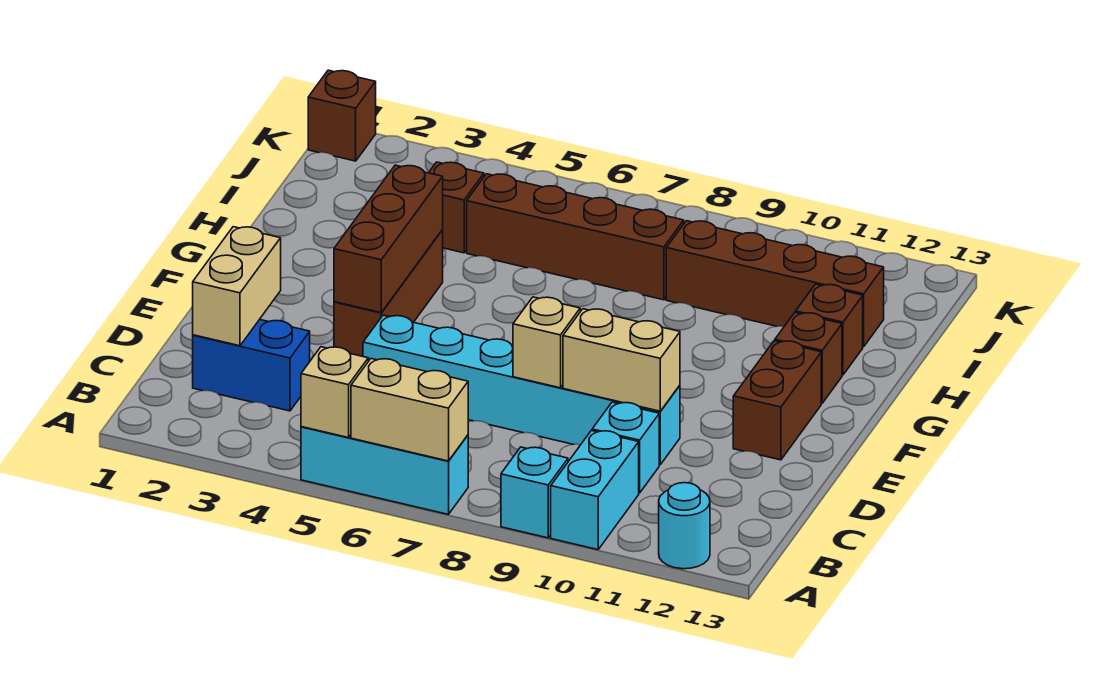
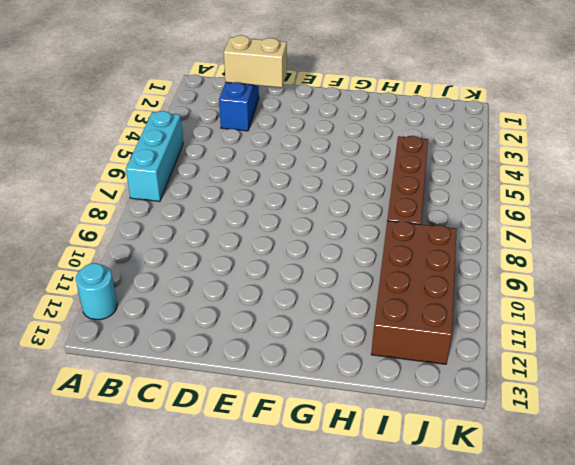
brown brick I9:J12 level 1 -> brown brick I9:I12 level 1
none -> cyan brick A9 level 1
none -> cyan brick A10:B10 level 1
none -> cyan brick C10 level 1

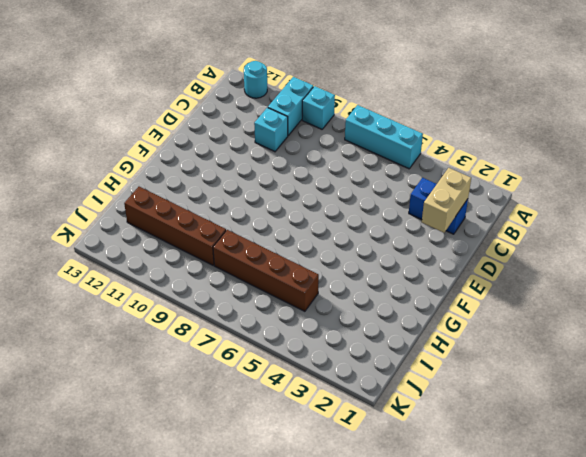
none -> cyan brick D5:D10 level 1
none -> brown brick E4:G4 level 1
none -> brown brick E12:F12 level 1

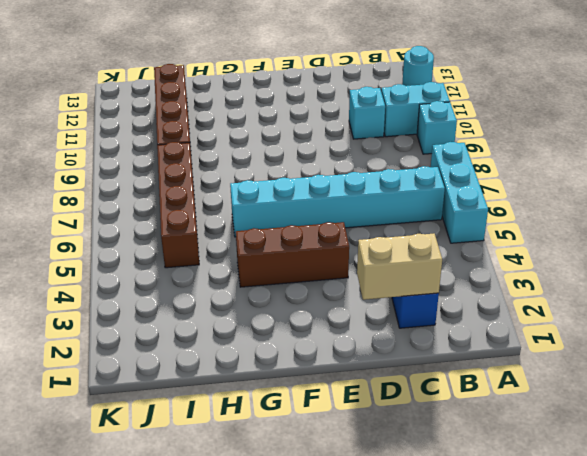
cyan brick B6:G6 level 1 -> cyan brick D5:D10 level 1
none -> brown brick E12:F12 level 1
none -> brown brick G12 level 1
none -> brown brick H12 level 1

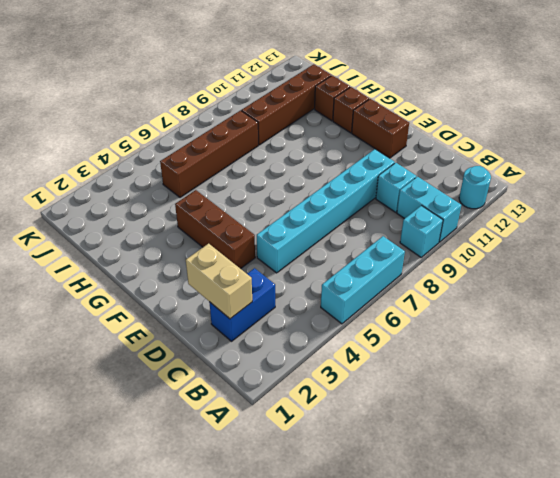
none -> brown brick I4 level 1
none -> brown brick K1 level 1
none -> tan brick A5 level 2

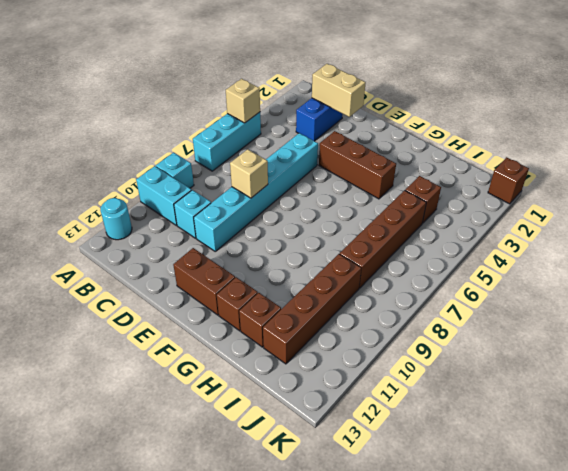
none -> tan brick A6:A7 level 2
none -> tan brick D9:D10 level 2
none -> brown brick E4:G4 level 2

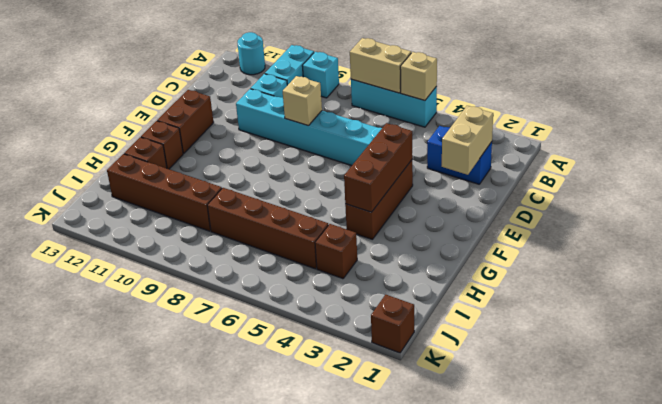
none -> tan brick D9:D10 level 2

